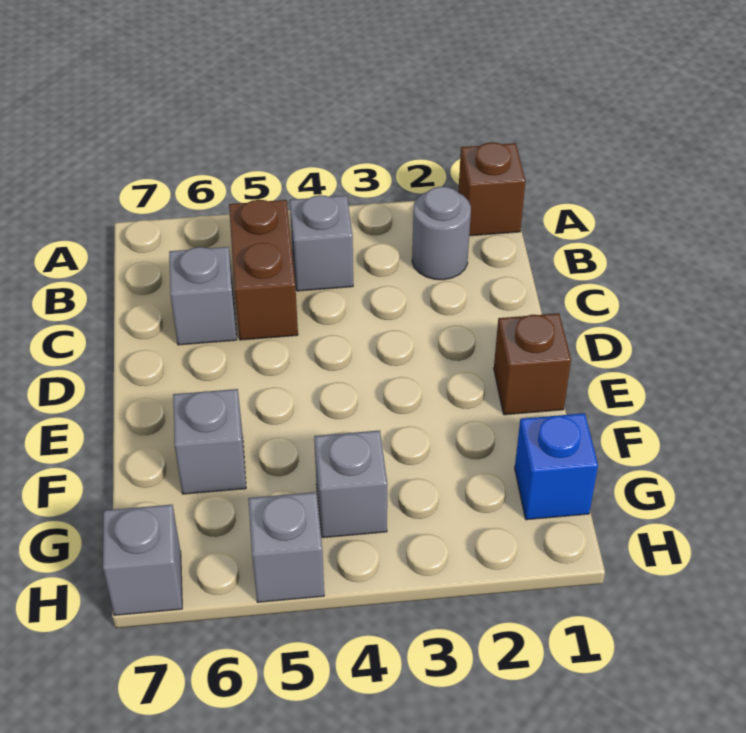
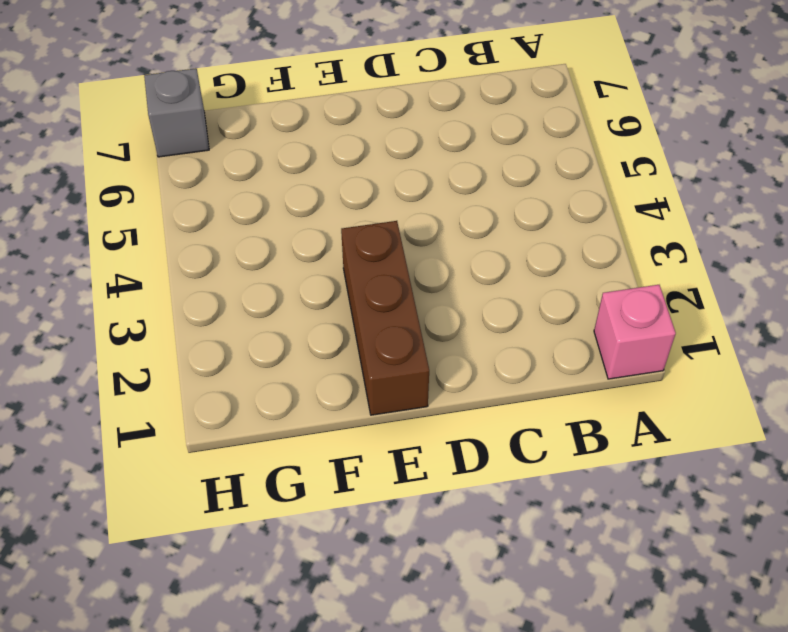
pink brick A1 level 1 -> brown brick A1 level 1
brown brick E1:E3 level 1 -> brown brick E1 level 1
none -> grey round brick B2 level 1
none -> grey brick B4 level 1

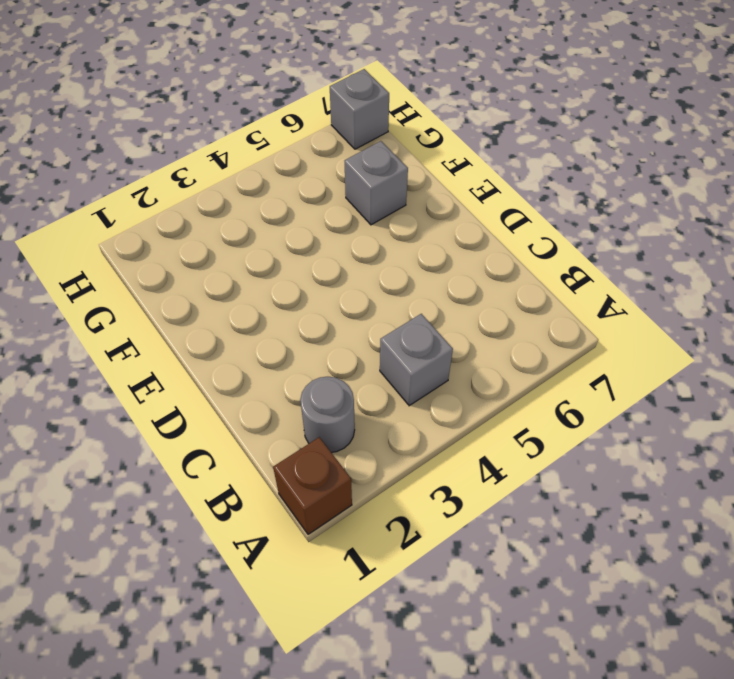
none -> brown brick B5:C5 level 1
none -> grey brick C6 level 1

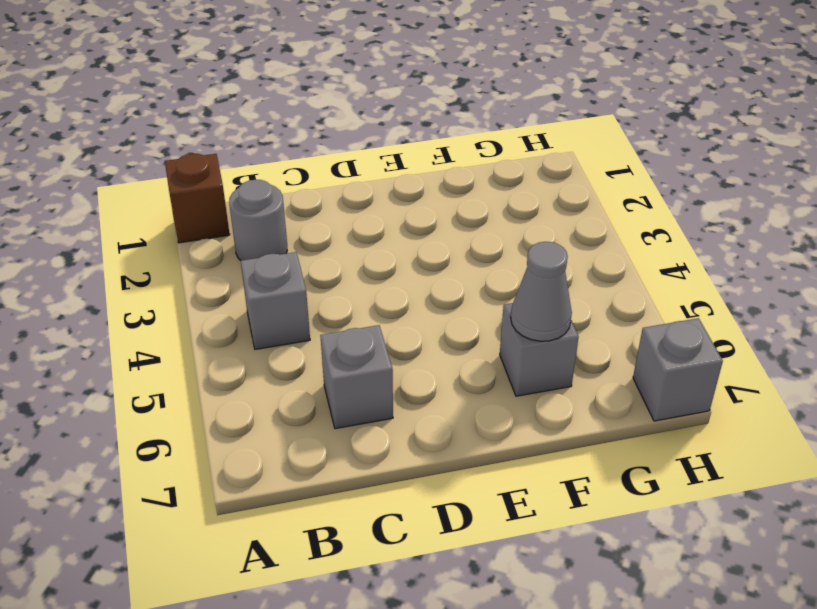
grey cone F6 level 2 -> none
none -> brown brick B5:C5 level 1
none -> brown brick E1 level 1

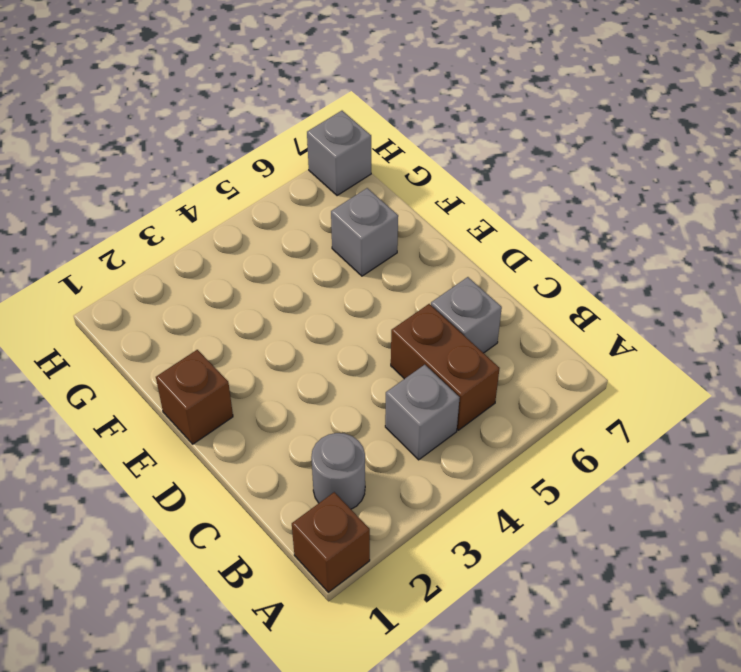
none -> blue brick G1 level 1
none -> grey brick G4 level 1

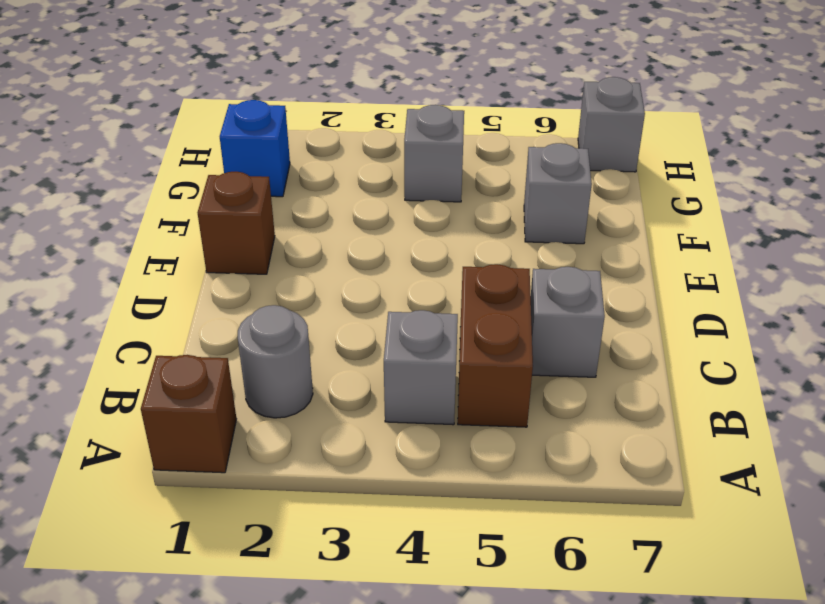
none -> grey brick H5 level 1

